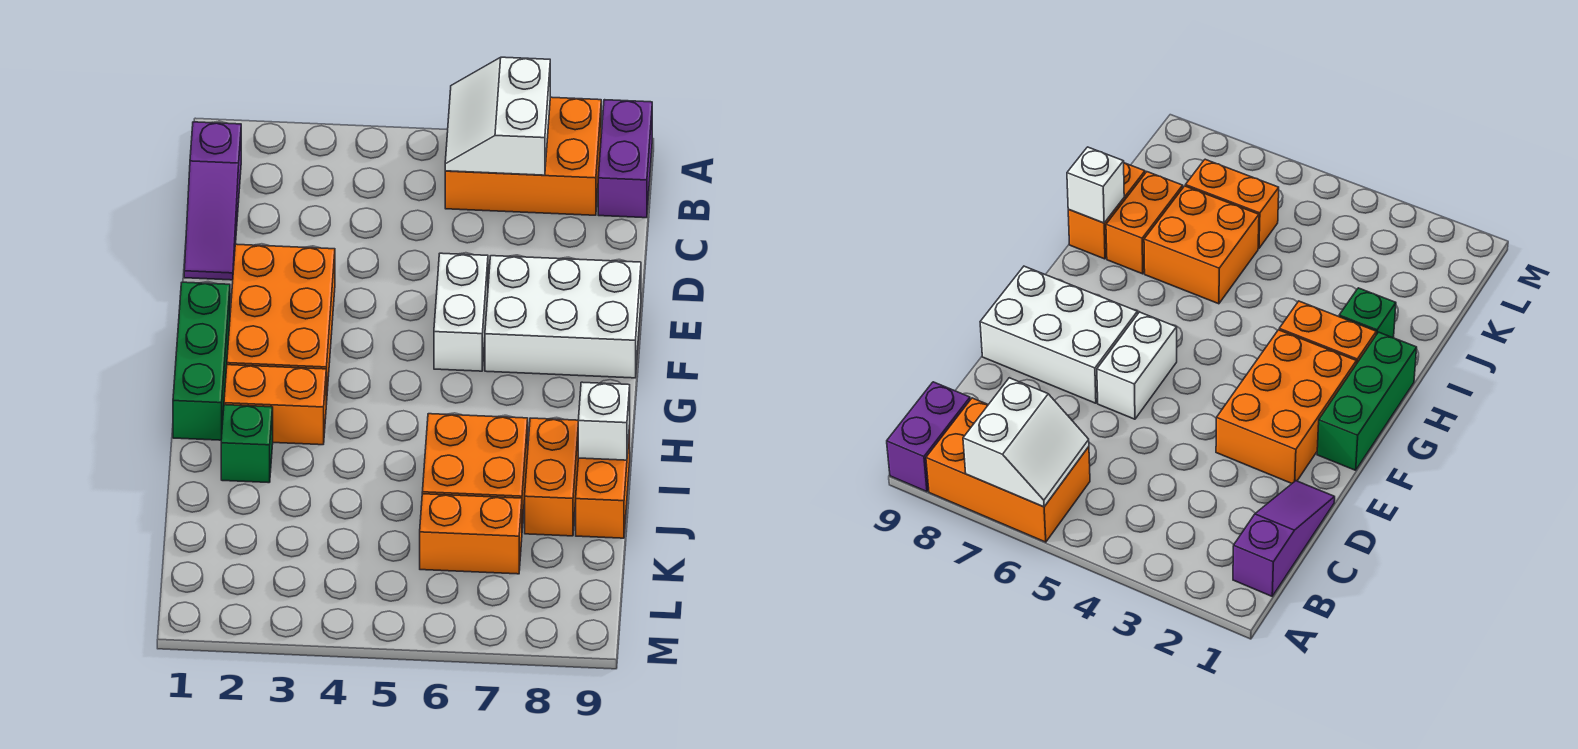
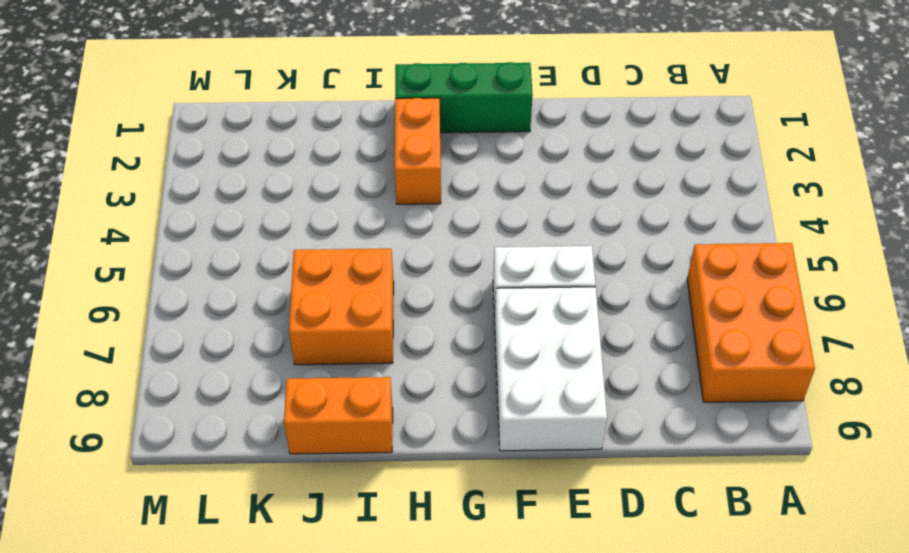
none -> purple brick A9:B9 level 1
none -> purple slope B1:D1 level 1 top B
none -> orange brick E2:G3 level 1

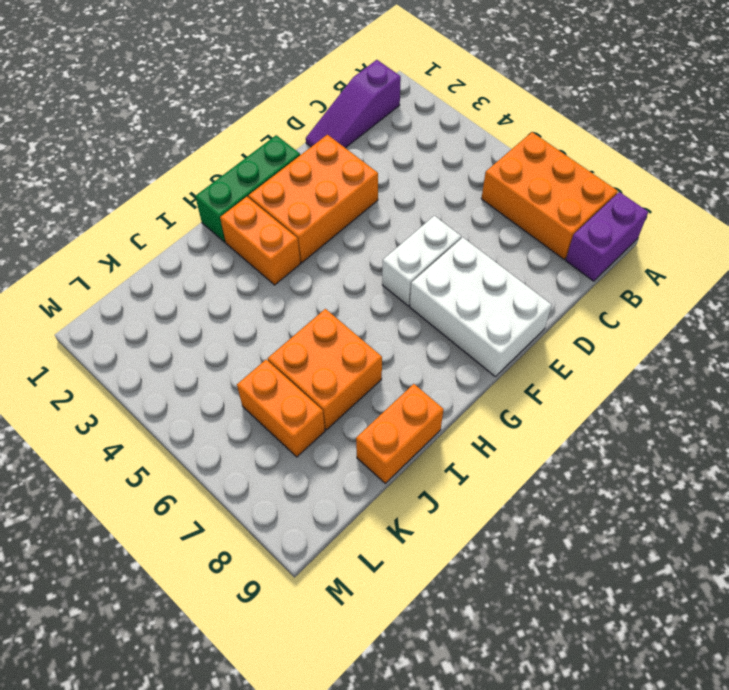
none -> green brick I2 level 1
none -> orange brick I8:J8 level 1
none -> white slope A6:B7 level 2 top 7

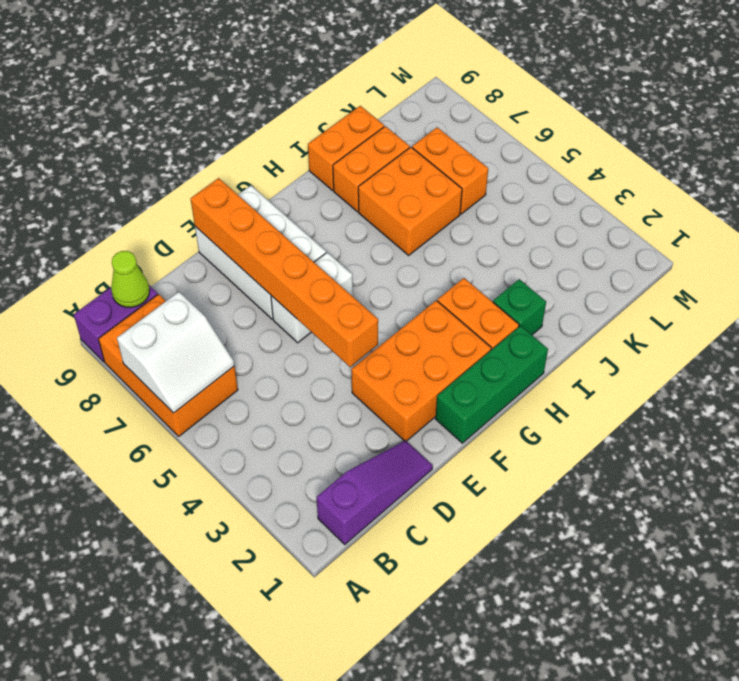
lime cone B9 level 2 -> none
orange brick E4:E9 level 2 -> none
none -> white brick I9 level 2

